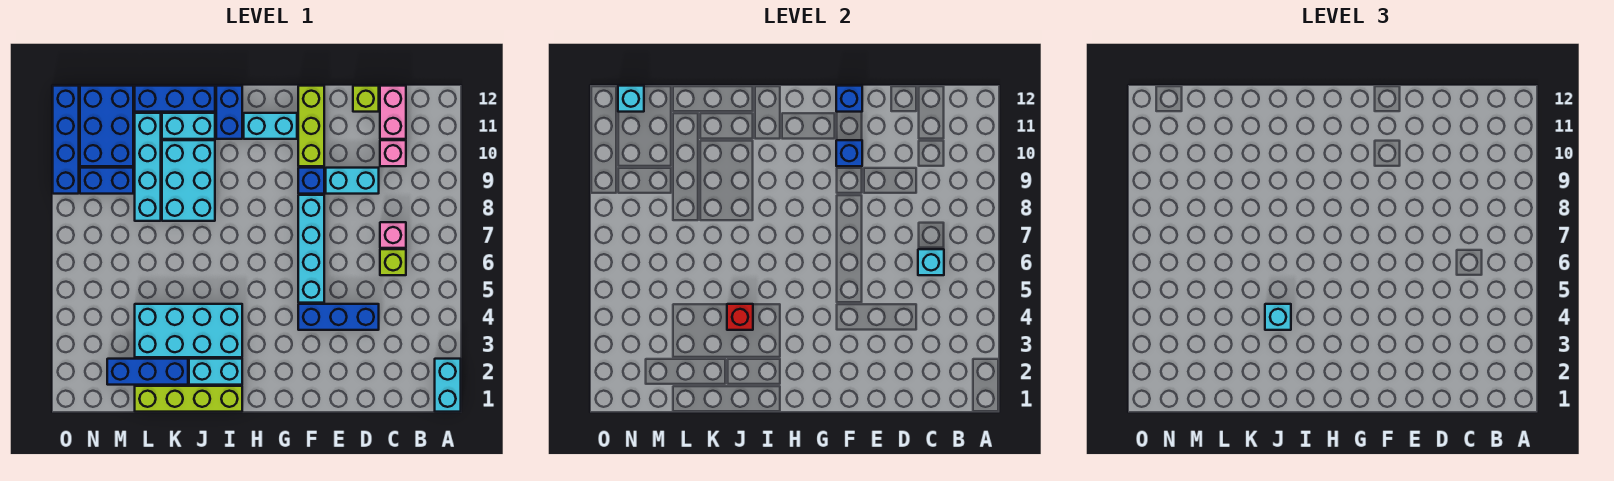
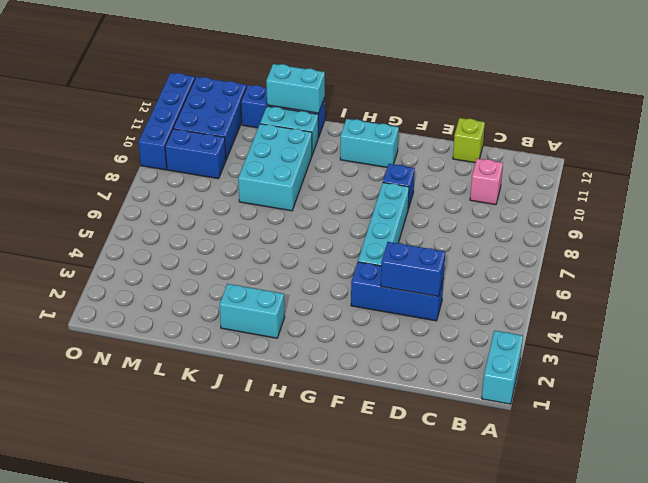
blue brick D4:E4 level 2 -> blue brick I11:I12 level 1
cyan brick J12:K12 level 2 -> cyan brick D9:E9 level 1
none -> lime brick C6 level 1
none -> pink brick C7 level 1
none -> pink brick C11:C12 level 1
none -> lime brick F10:F12 level 1

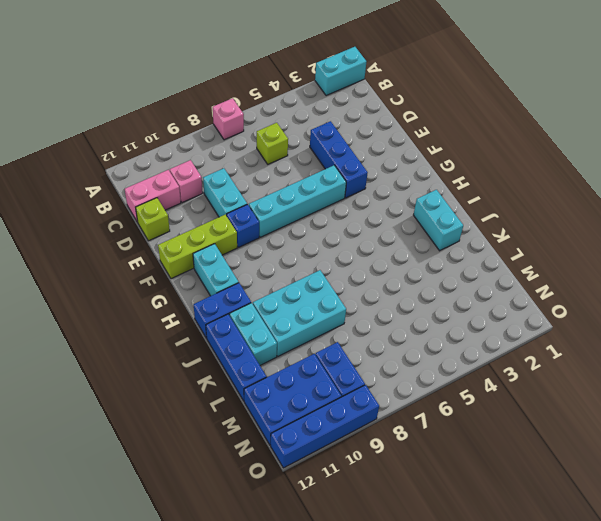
pink brick A7 level 1 -> pink brick C7 level 1
none -> lime brick I1:L1 level 1
none -> cyan brick I3:L4 level 1
none -> blue brick K2:M2 level 1
none -> cyan brick L8:L11 level 1

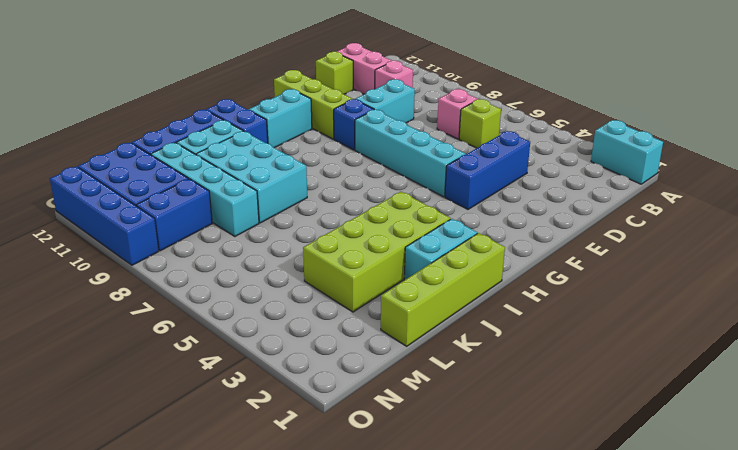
lime brick I3:L4 level 1 -> cyan brick I3:L4 level 1
none -> blue brick K2:M2 level 1
none -> cyan brick C6 level 2
none -> blue brick F10 level 2
none -> blue brick F12 level 2

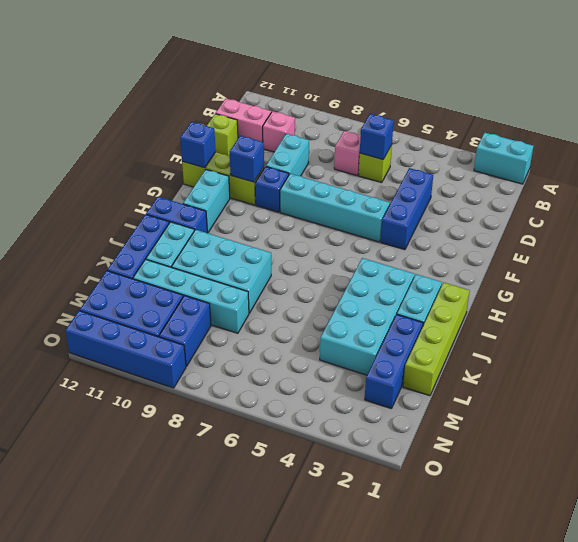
blue brick C6 level 2 -> cyan brick C6 level 2
none -> red brick J4 level 2
none -> cyan brick N12 level 2
none -> cyan brick J4 level 3

